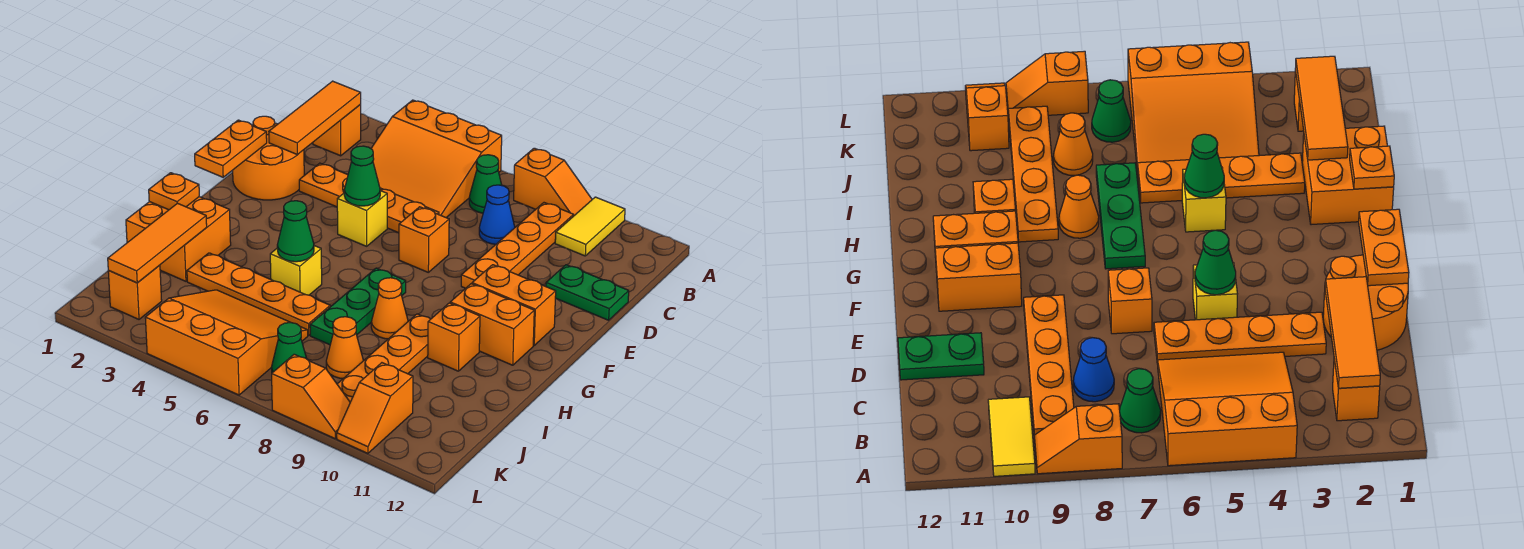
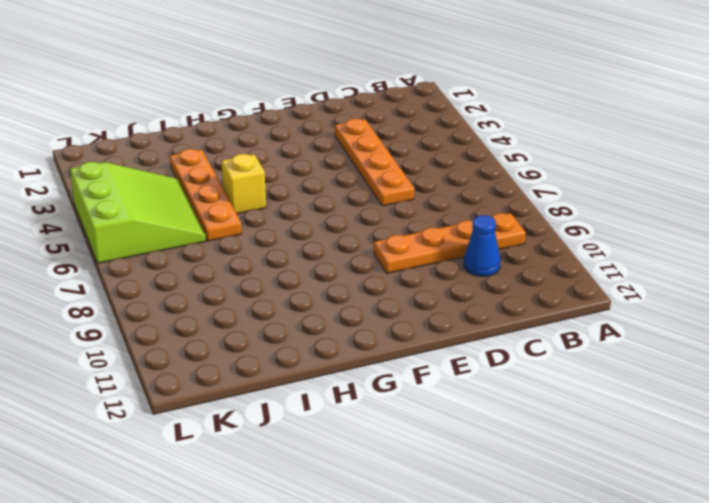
blue cone C10 level 1 -> blue cone C8 level 1
lime slope J4:L6 level 1 top L -> orange slope J4:L6 level 1 top L
none -> orange slope A4:C6 level 1 top A
none -> orange slope A8:A9 level 1 top 8
none -> yellow tile A10:B10 level 1
none -> orange brick B2 level 1

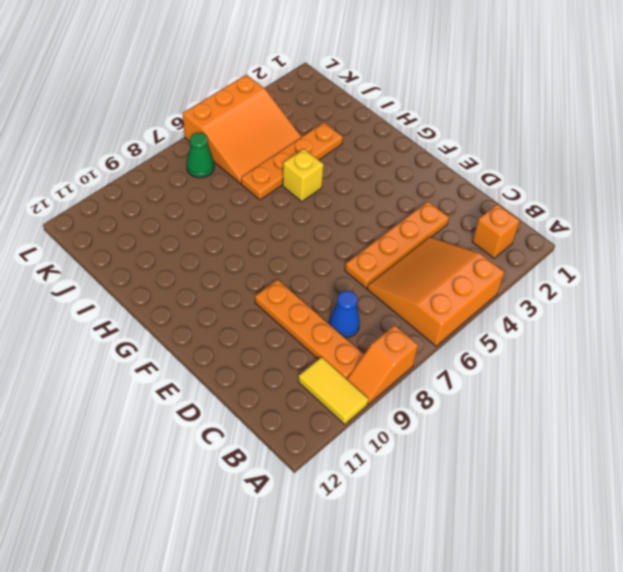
none -> green cone B7 level 1
none -> orange round brick D1:E2 level 1
none -> green plate D11:D12 level 1
none -> yellow brick E5 level 1

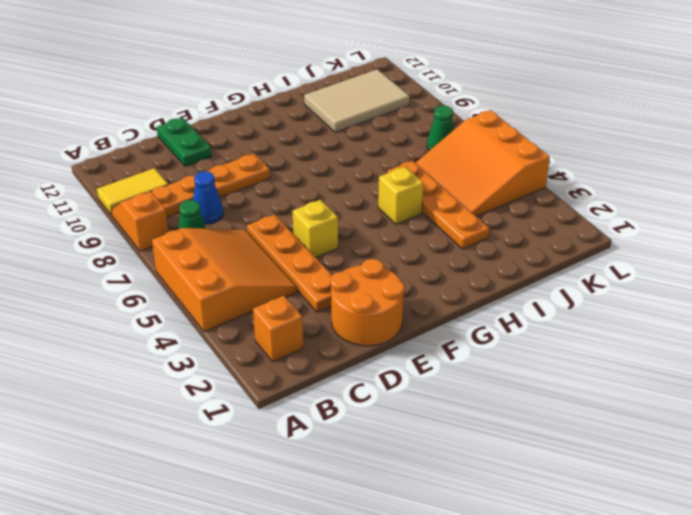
tan tile I10:K11 level 1 -> orange slope K10:L10 level 1 top K
none -> orange brick E7 level 1
none -> orange brick F10:F11 level 1
none -> green plate G7:I7 level 1
none -> orange brick G10:G11 level 1

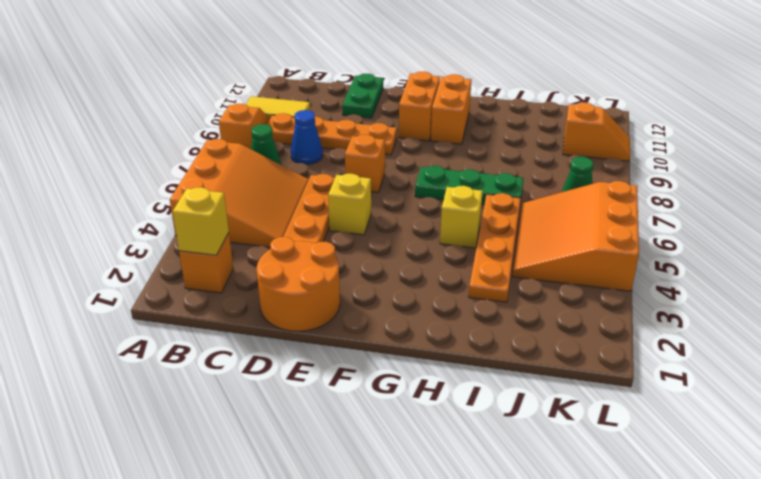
yellow brick B2 level 2 -> orange tile B2:D2 level 2
none -> orange brick H1:I2 level 1
none -> orange cone H8 level 1
none -> orange plate H9:K9 level 1
none -> orange brick H10 level 1

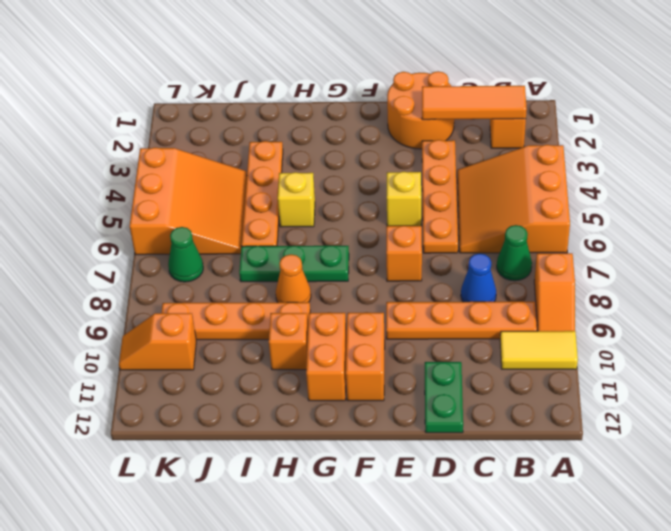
none -> orange brick H1:I2 level 1
none -> orange cone J8 level 1
none -> orange brick K2 level 1
none -> orange slope L8:L9 level 1 top 8

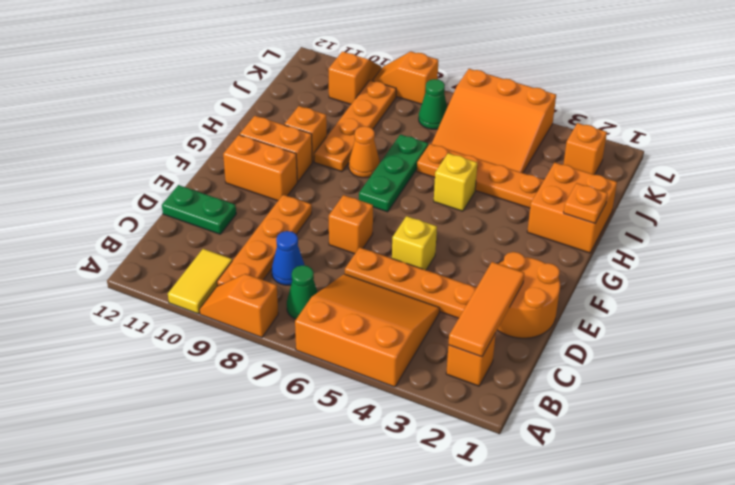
none -> orange cone J8 level 1
none -> orange plate E1:F1 level 2
none -> green cone E5 level 2
none -> green cone H5 level 2

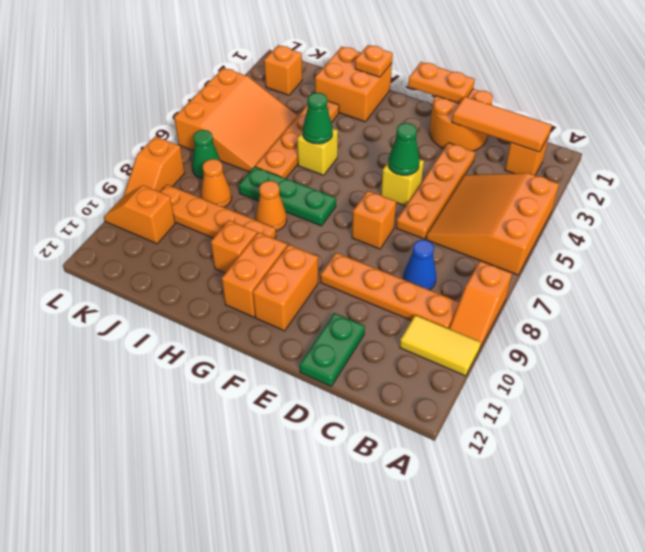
none -> green cone B7 level 1
none -> orange tile I2:K2 level 2

